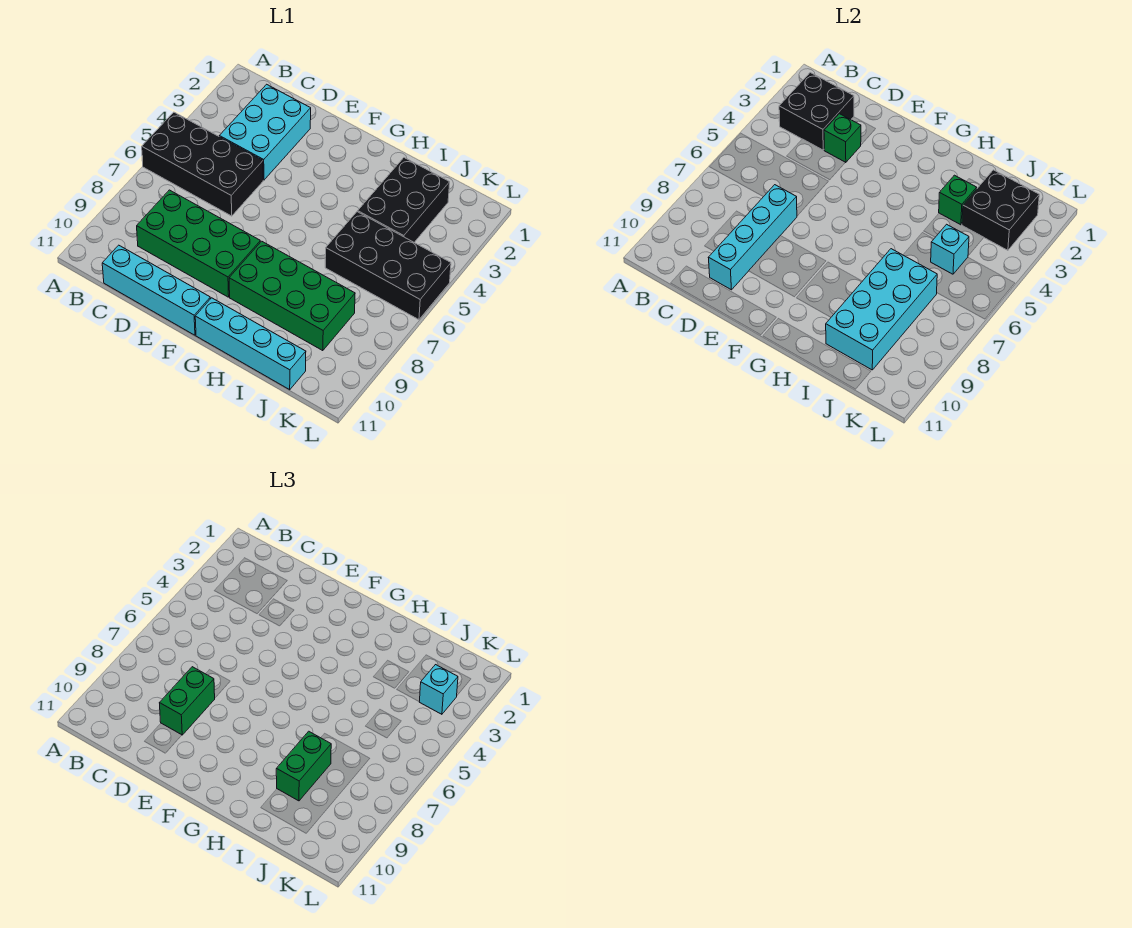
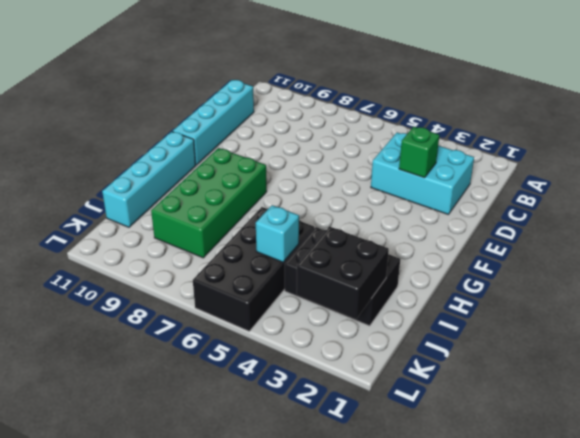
none -> black brick A5:D6 level 1
none -> green brick C8:F9 level 1
none -> black brick B2:C3 level 2

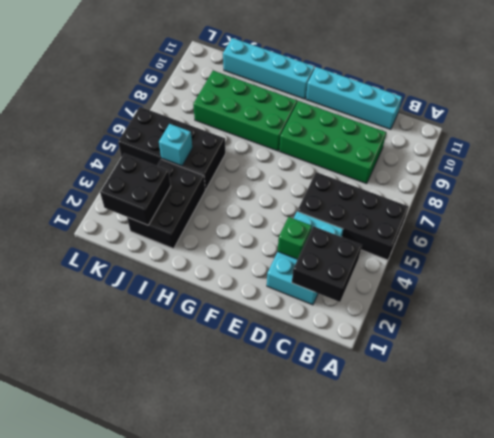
none -> cyan brick D7:D10 level 2
none -> green brick I3 level 2
none -> cyan brick I7:J10 level 2

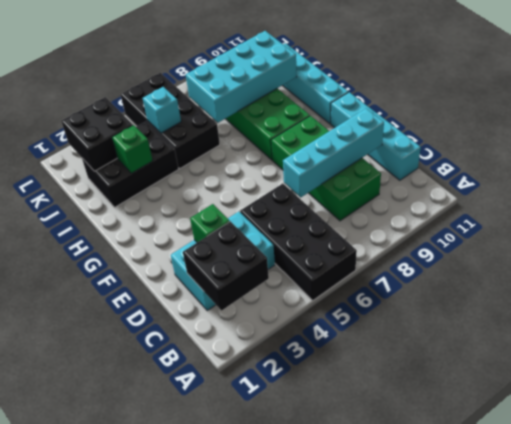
none -> green brick D8:D9 level 3
none -> green brick I8:I9 level 3
none -> cyan brick K3 level 3

